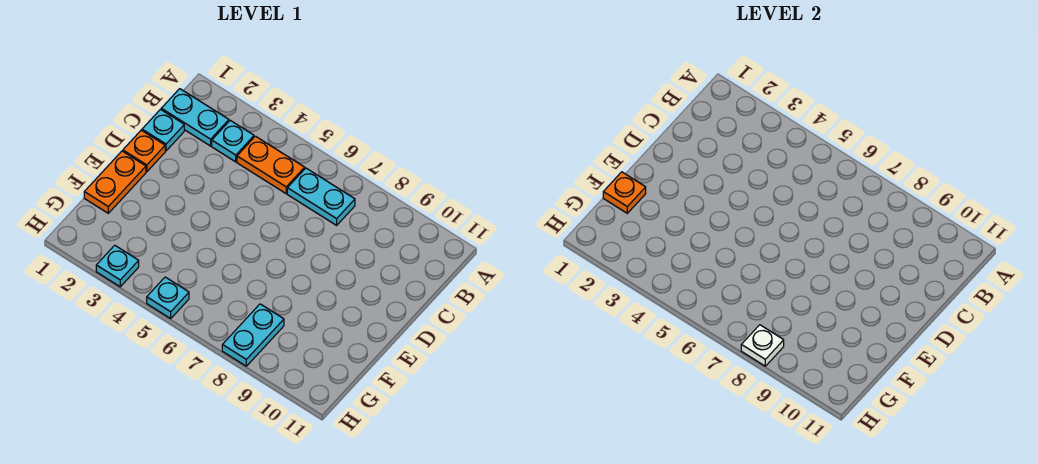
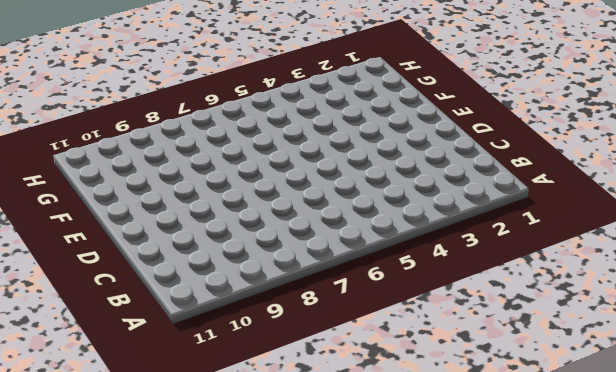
none -> cyan plate B1:B2 level 1
none -> cyan plate B3 level 1
none -> orange plate B4:B5 level 1

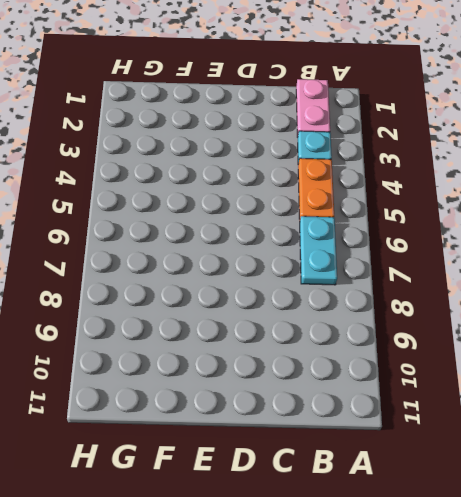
pink plate B1:B2 level 1 -> cyan plate B1:B2 level 1
none -> cyan plate C1 level 1
none -> orange plate D1 level 1
none -> orange plate E1:F1 level 1

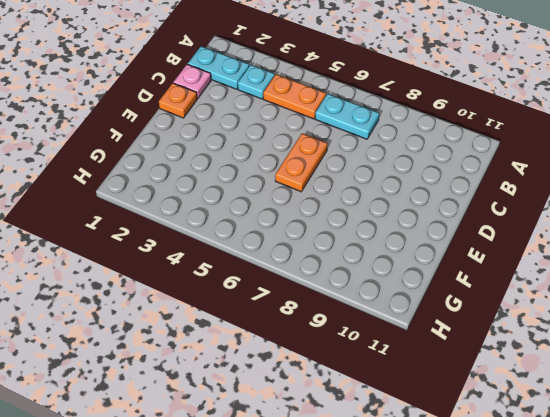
pink plate C1 level 1 -> cyan plate C1 level 1
orange plate D6:E6 level 1 -> orange plate E1:F1 level 1
none -> cyan plate G8:H8 level 1
none -> cyan plate H3 level 1
none -> cyan plate H5 level 1

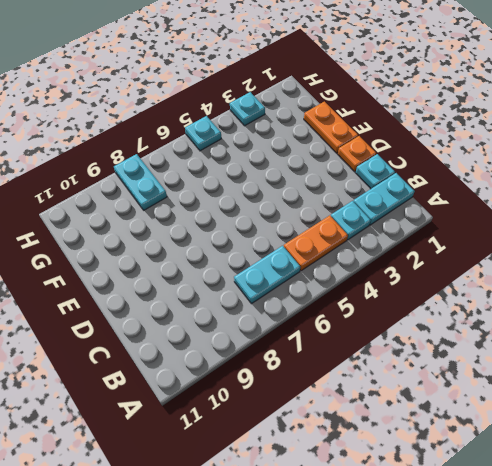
none -> orange plate F1 level 2
none -> white plate H8 level 2

